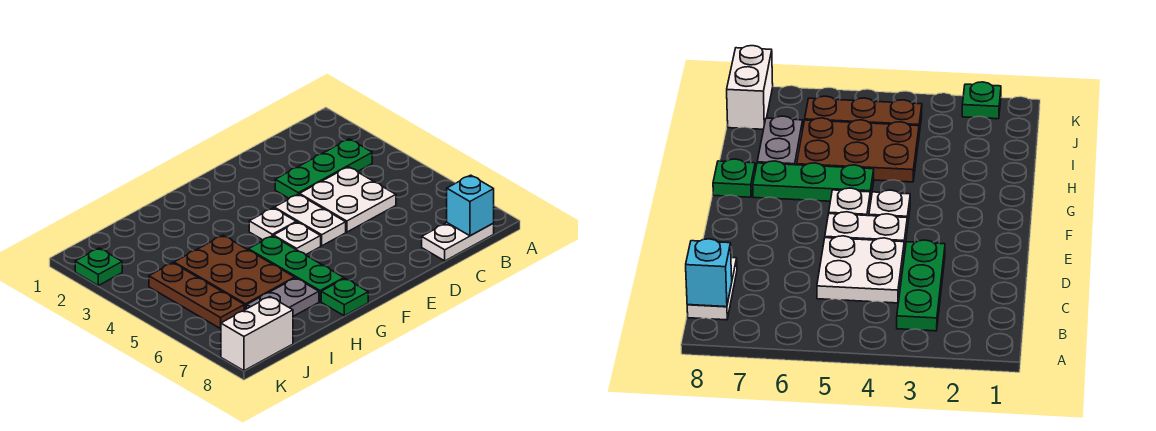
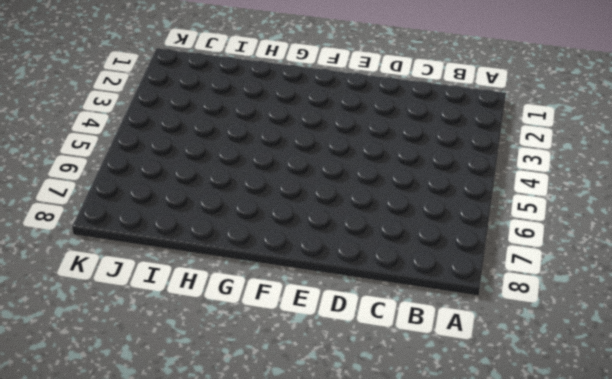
none -> green plate B3:D3 level 1
none -> white plate B8:C8 level 1
none -> white plate C4:D5 level 1

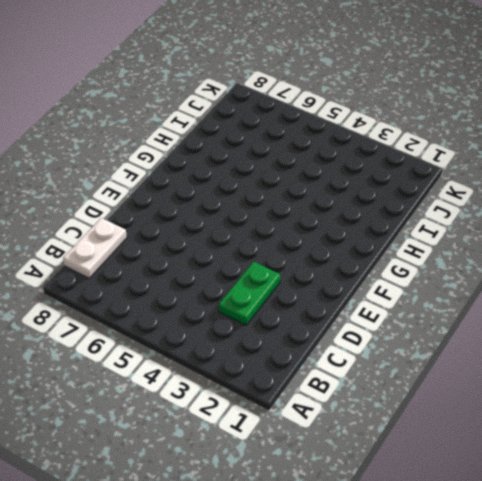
green plate C3:D3 level 1 -> green plate B3:D3 level 1
none -> white plate C4:D5 level 1
none -> white plate E4:E5 level 1
none -> white plate F4 level 1

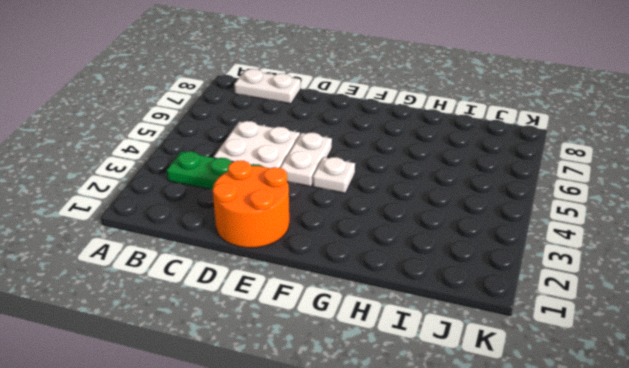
orange round brick D1:E2 level 1 -> none
none -> white plate F5 level 1
none -> green plate G5:G7 level 1
none -> green plate G8 level 1

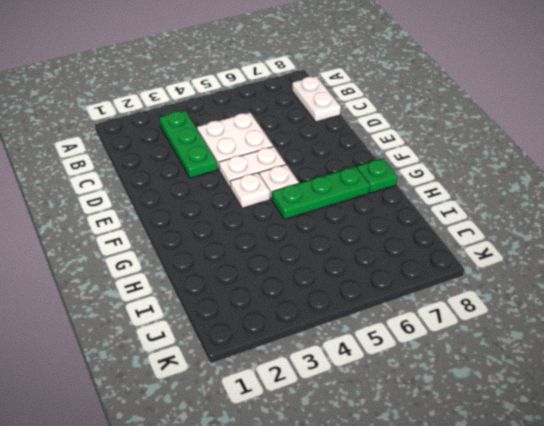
none -> brown plate H4:I6 level 1
none -> grey plate H7:I7 level 1
none -> brown plate J4:J6 level 1

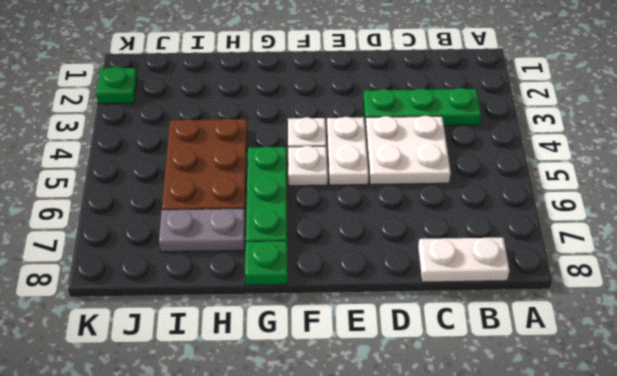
none -> brown plate J4:J6 level 1
none -> white brick J8:K8 level 1
none -> cyan brick B8 level 2

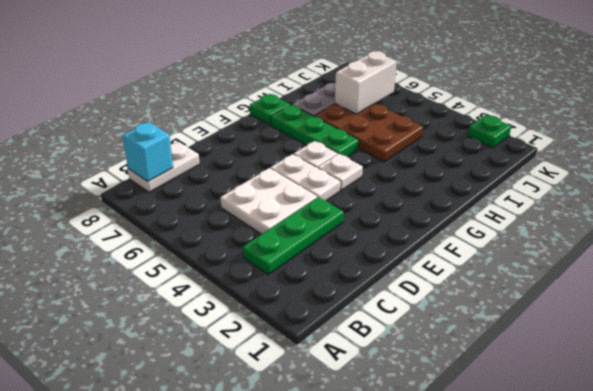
white brick I6:J6 level 2 -> white brick J8:K8 level 1
none -> brown plate J4:J6 level 1

